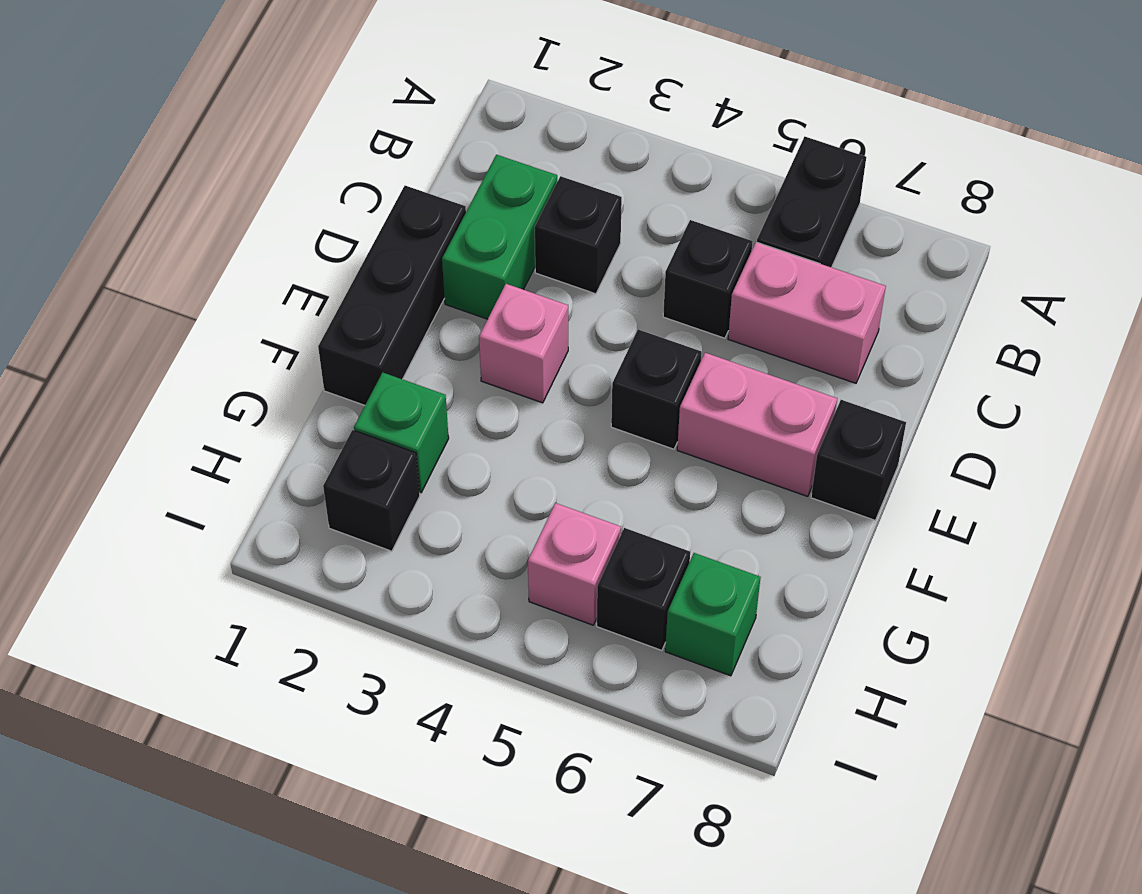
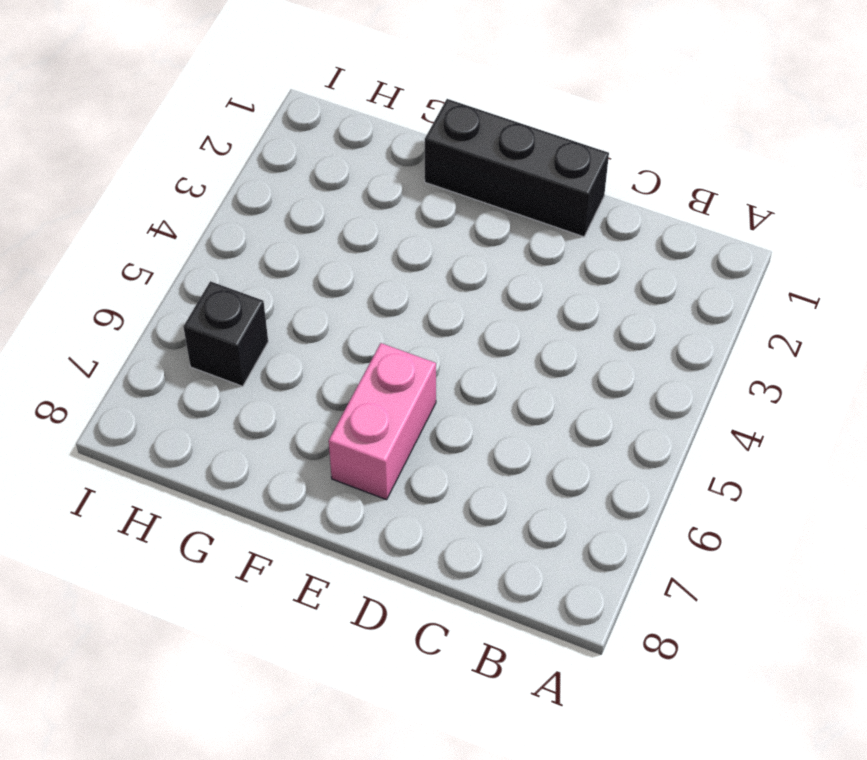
none -> black brick A6:B6 level 1
none -> green brick C2:D2 level 1
none -> black brick C3 level 1

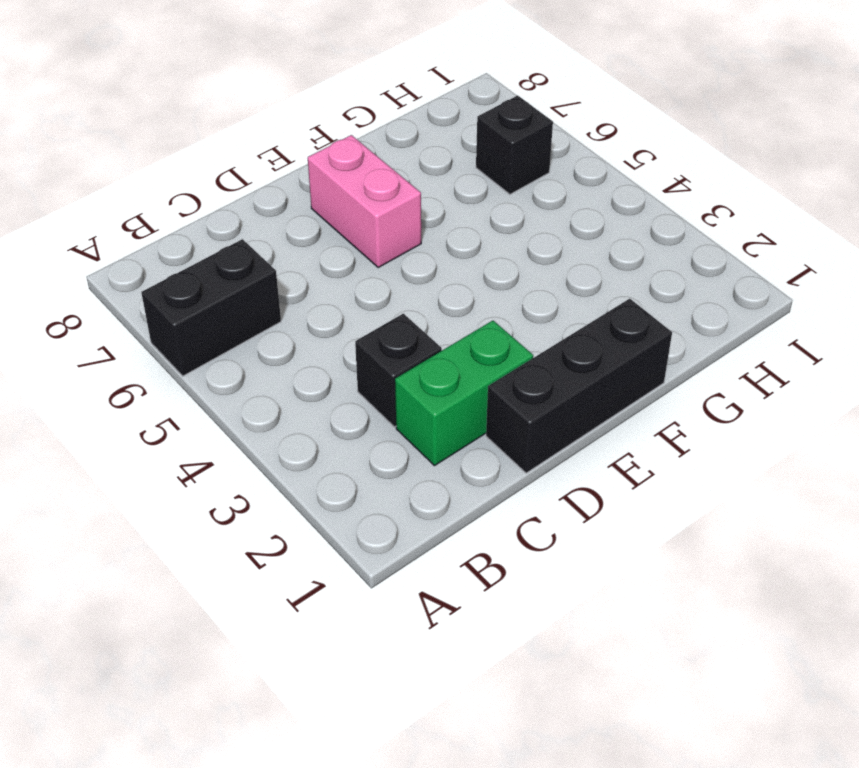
none -> black brick C5 level 1
none -> pink brick C6:C7 level 1
none -> pink brick E3 level 1

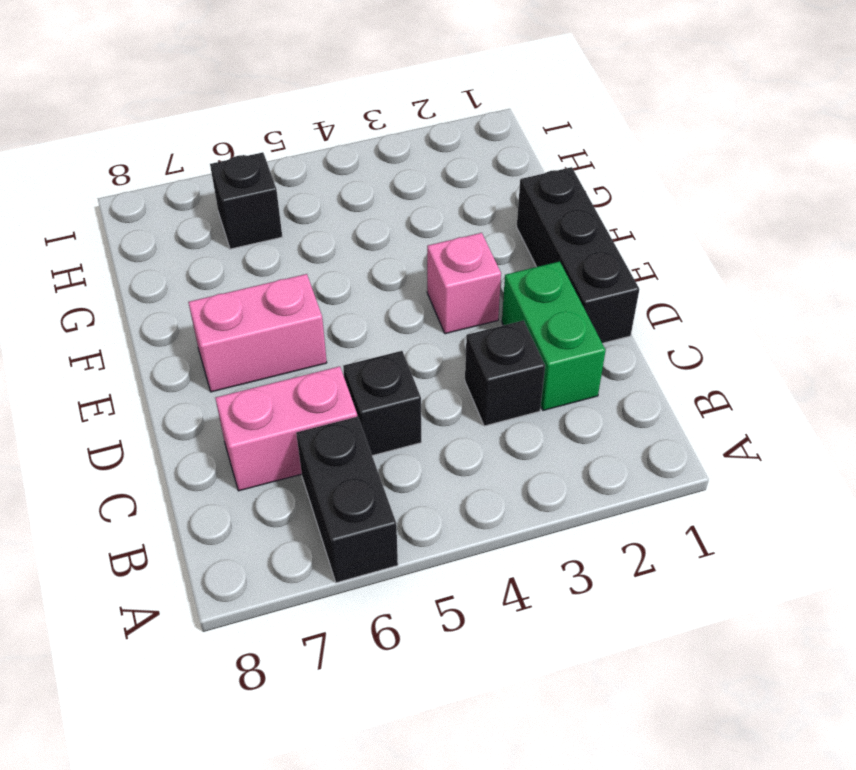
none -> black brick E5 level 1
none -> black brick E8 level 1
none -> green brick G2 level 1

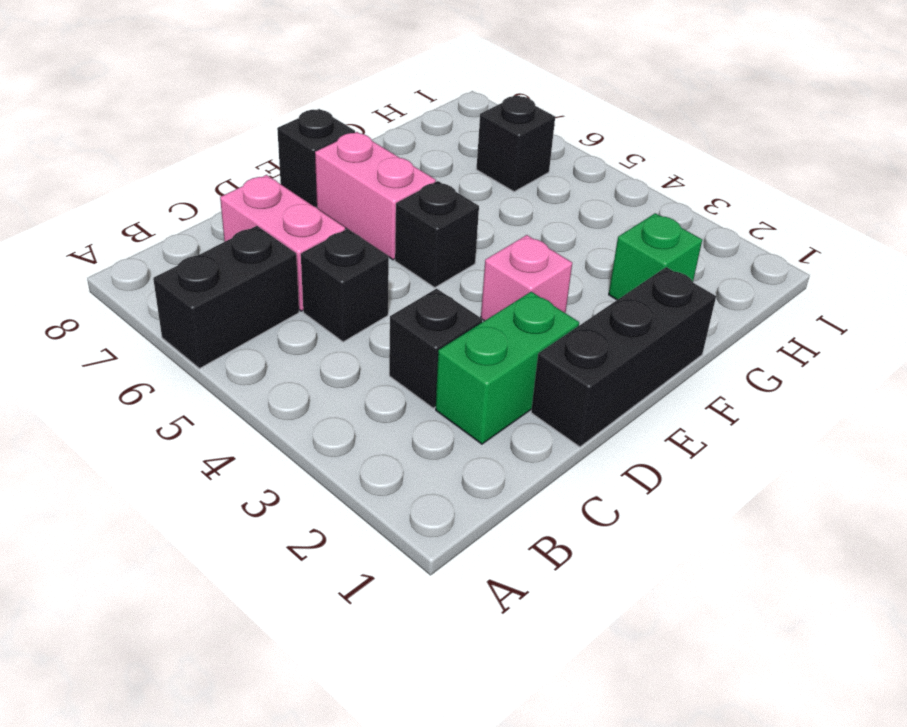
none -> black brick H2 level 1
none -> pink brick H5 level 1
none -> green brick H7 level 1

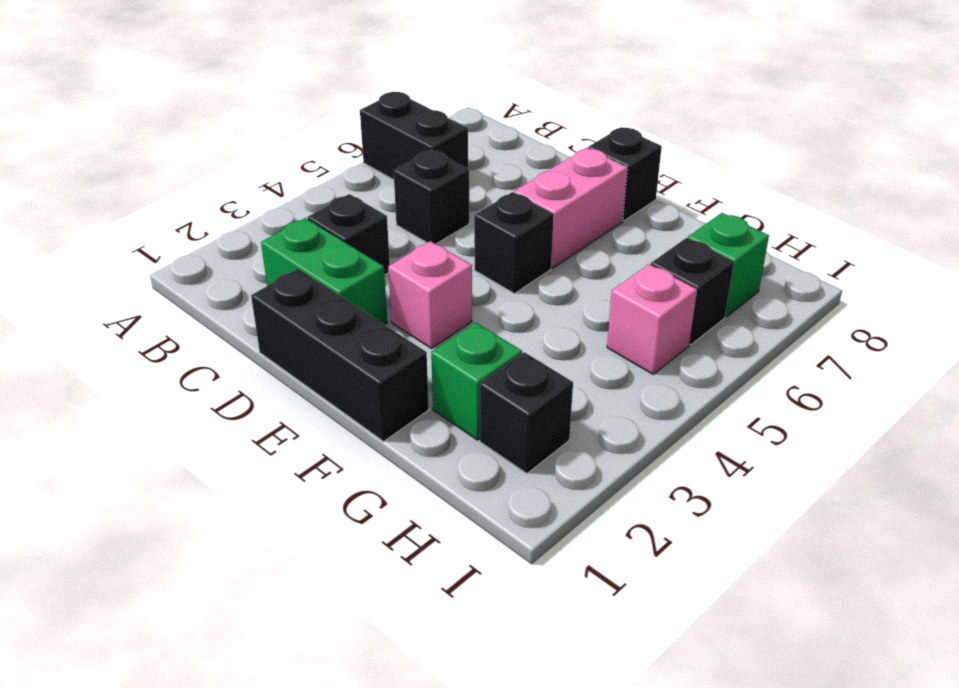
none -> pink brick C6:C7 level 1

